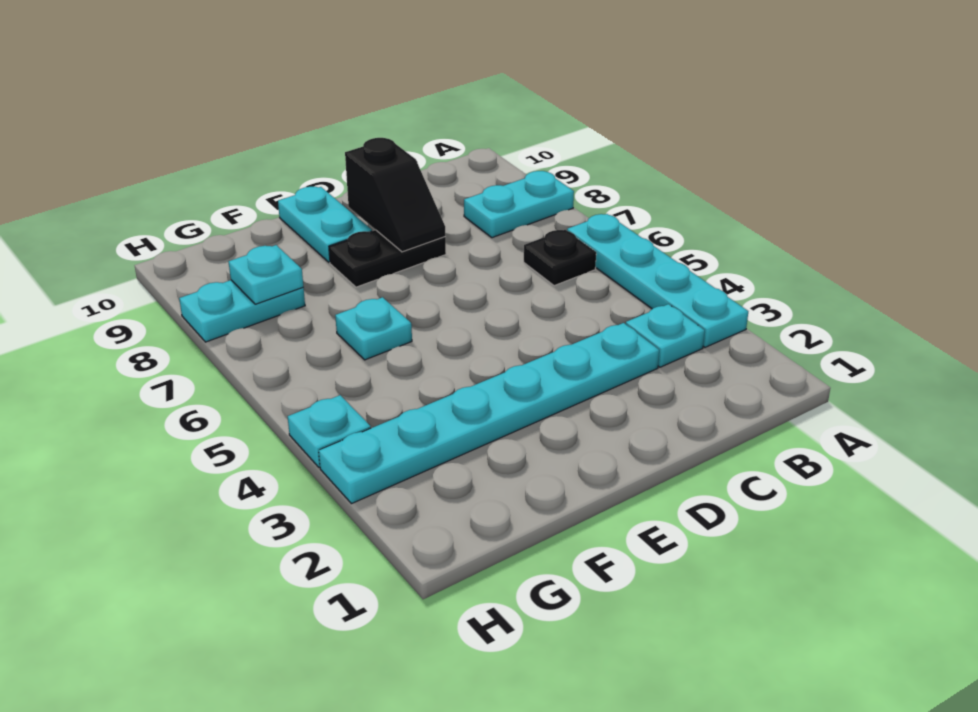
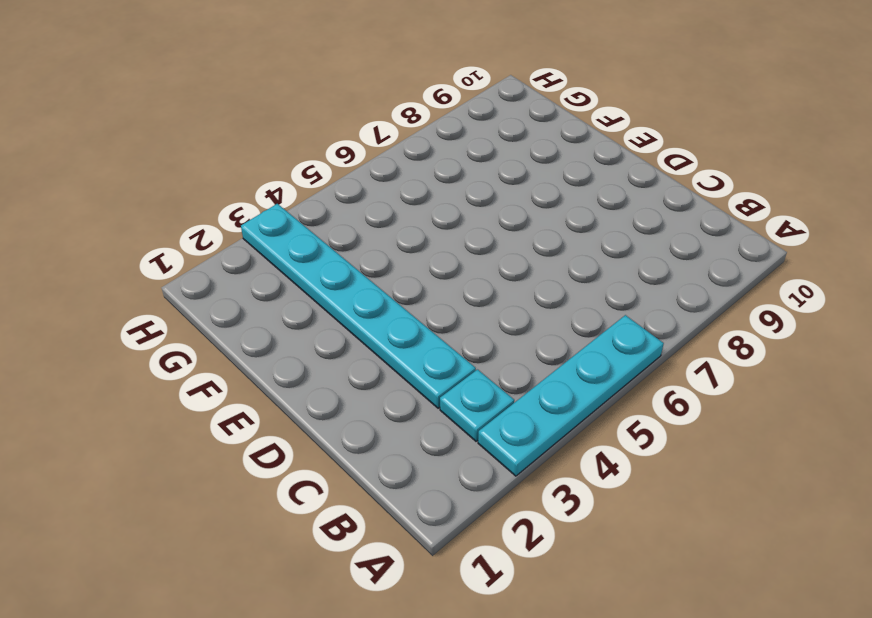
none -> cyan plate A8:B8 level 1
none -> black plate B6 level 1
none -> black plate D8:E8 level 1

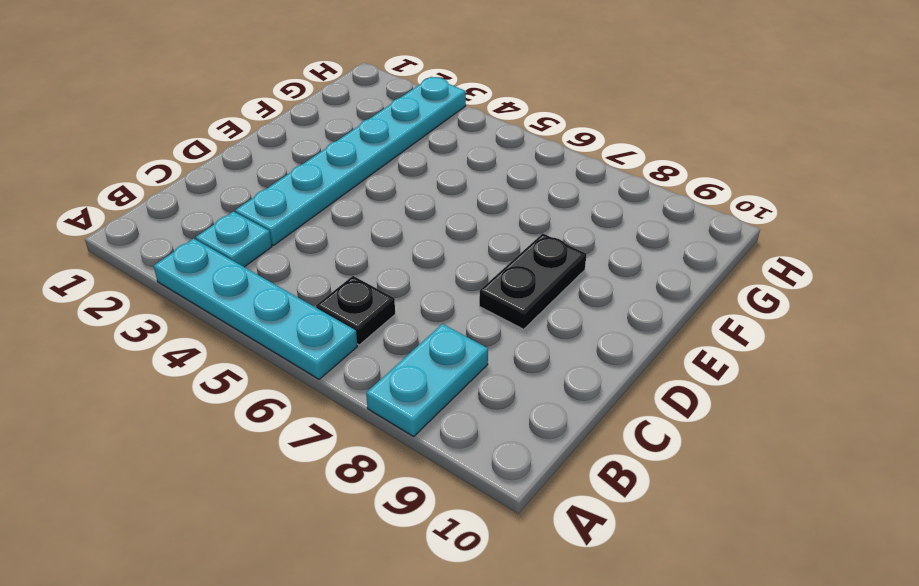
none -> cyan plate E9:E10 level 1
none -> cyan plate F6 level 1
none -> cyan plate G8:H8 level 1

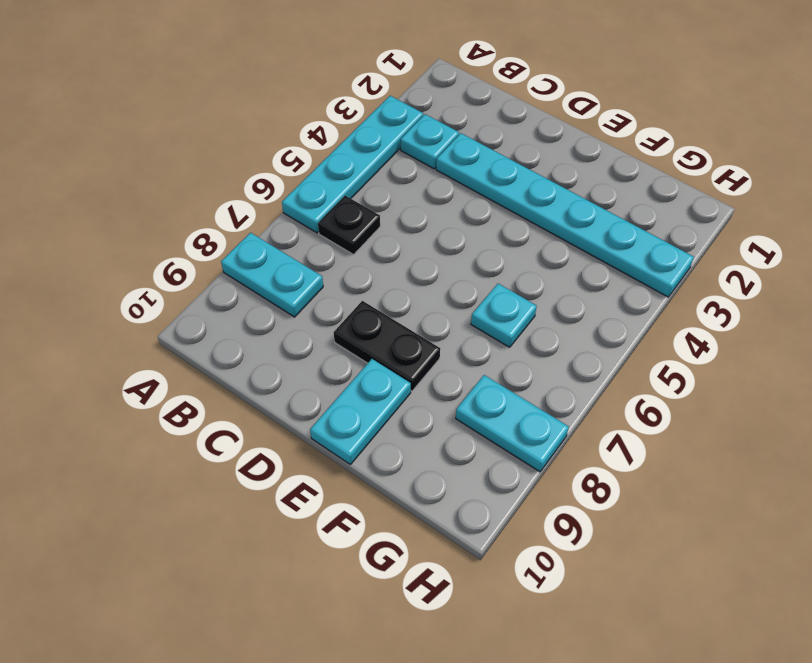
none -> cyan plate H4 level 1
none -> black slope D8:D9 level 2 top 9
none -> cyan plate G8 level 2

